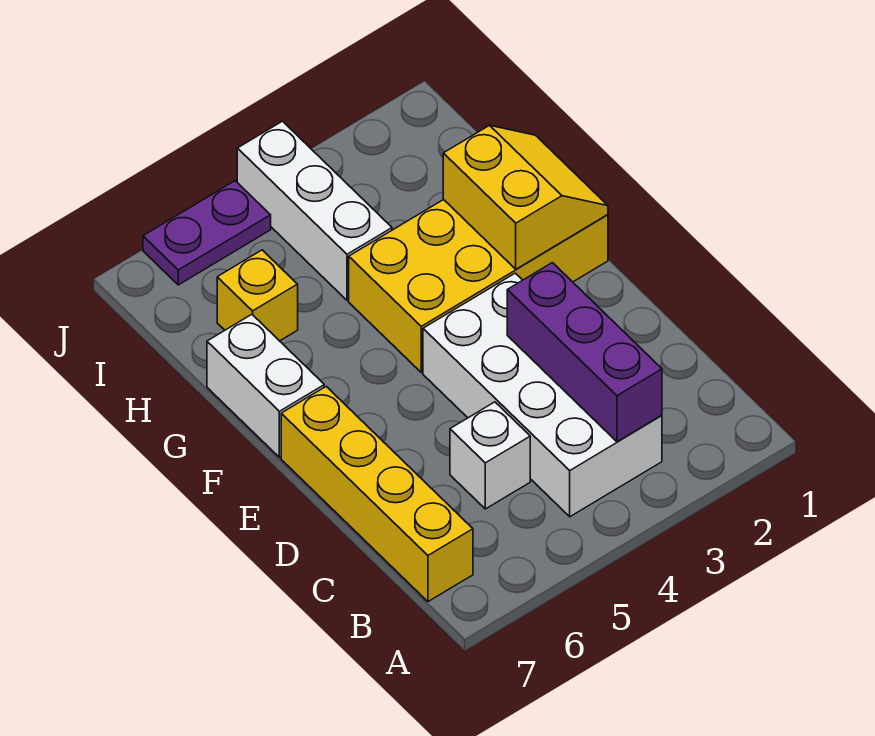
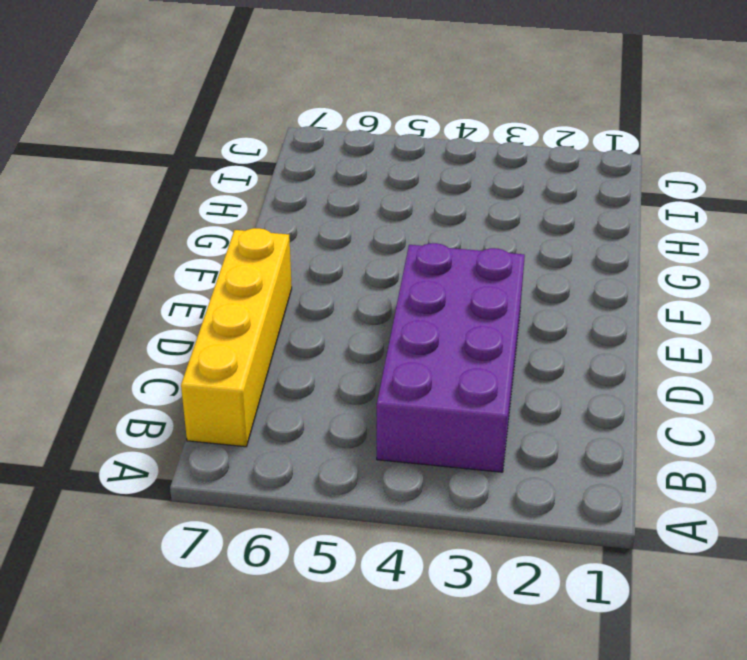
purple brick B3:E4 level 1 -> white brick B3:E4 level 1
none -> white brick C5 level 1
none -> yellow brick F1:G4 level 1

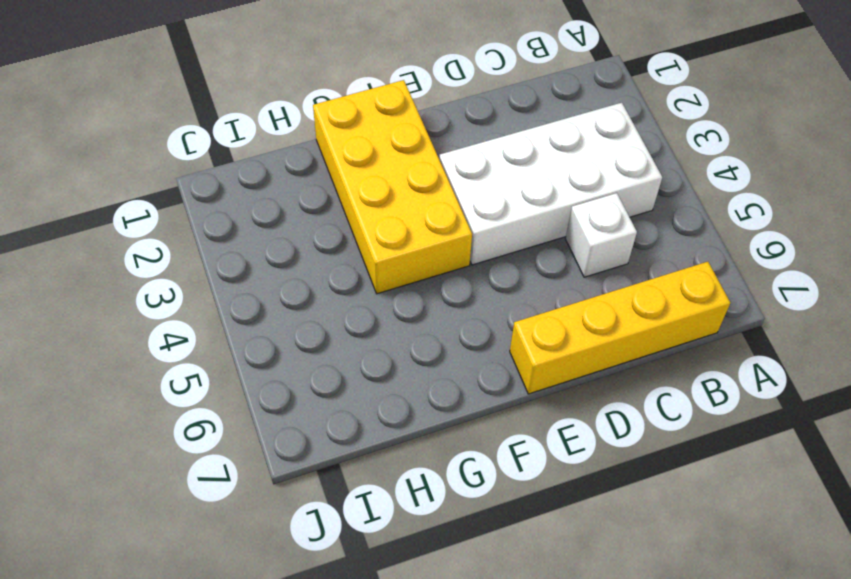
none -> white brick F7:G7 level 1
none -> white brick H4:J4 level 1

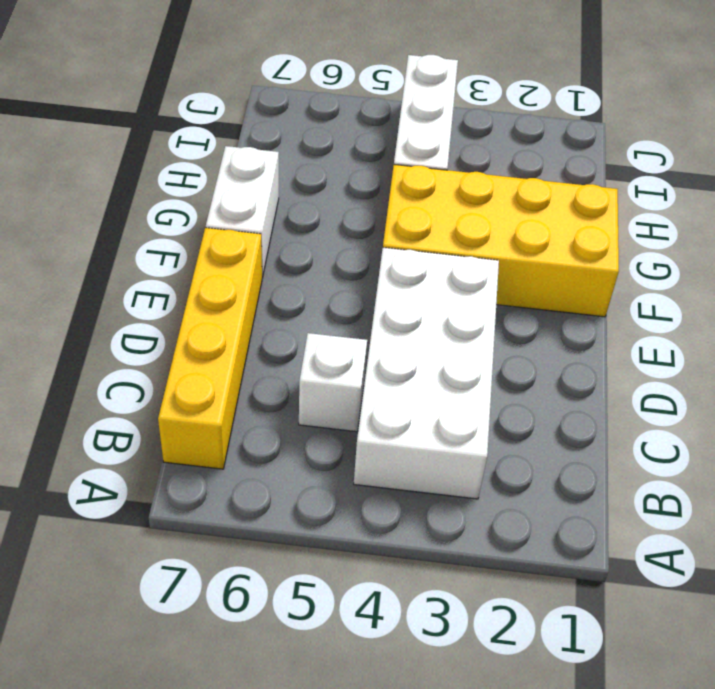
none -> yellow brick H6 level 1
none -> purple plate J5:J6 level 1

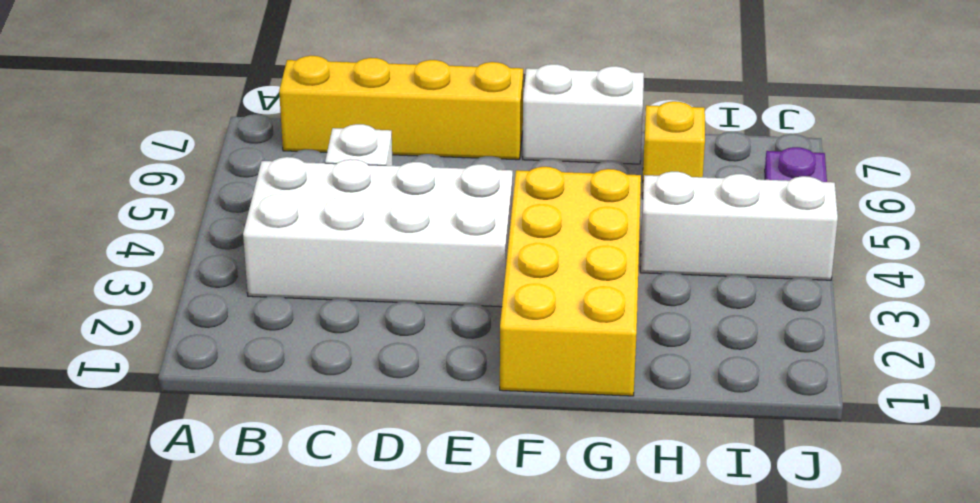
none -> purple brick B3:D3 level 2
none -> yellow slope F1:G2 level 2 top 2

